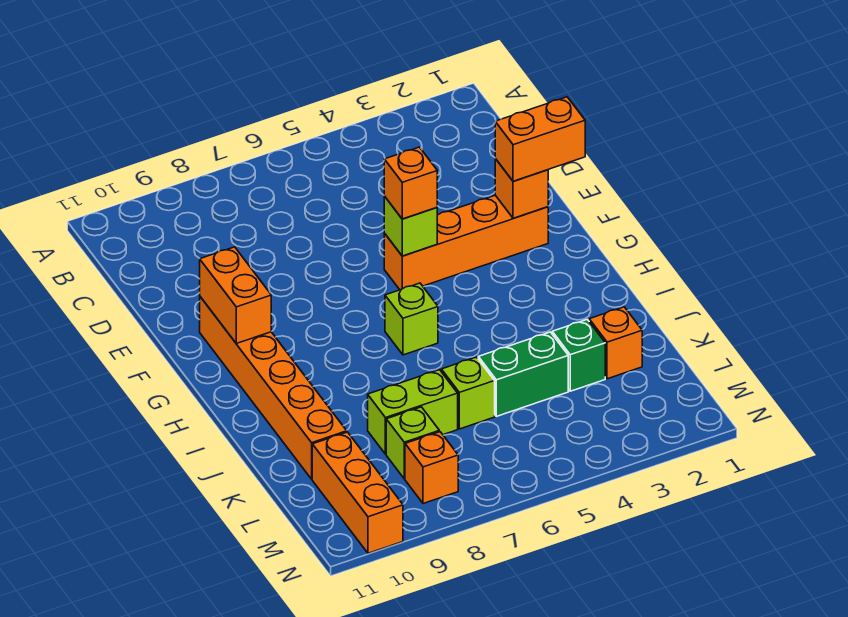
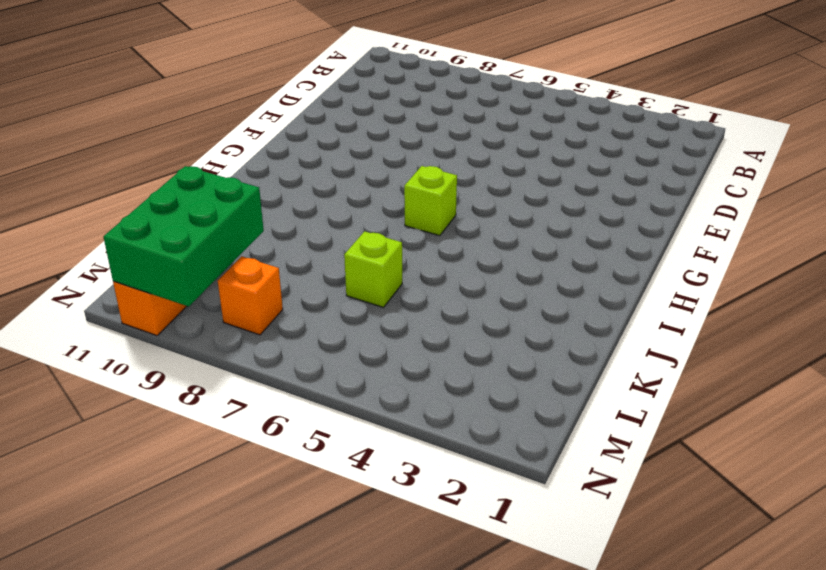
green brick L9:N10 level 2 -> none
none -> orange brick F2:F5 level 1
none -> orange brick F10:K10 level 1
none -> orange brick K2 level 1

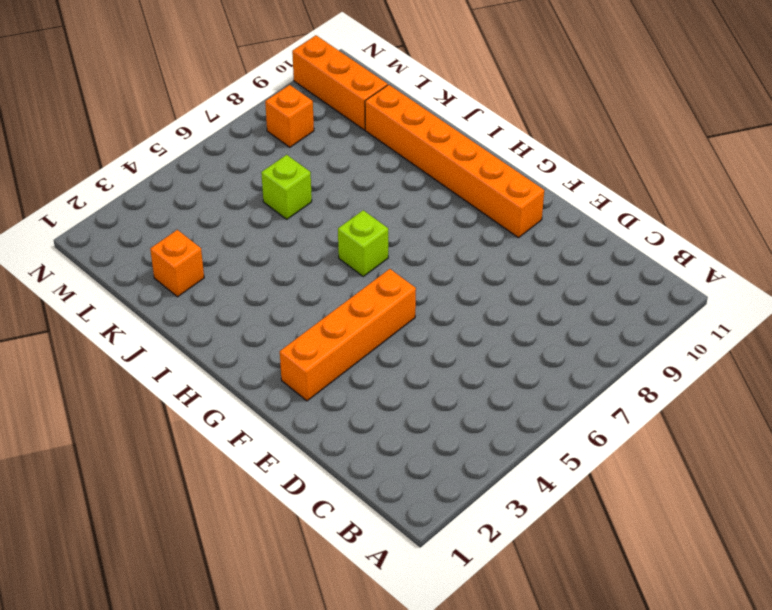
none -> green brick K3 level 1
none -> green brick K4:K5 level 1
none -> lime brick K7:K8 level 1

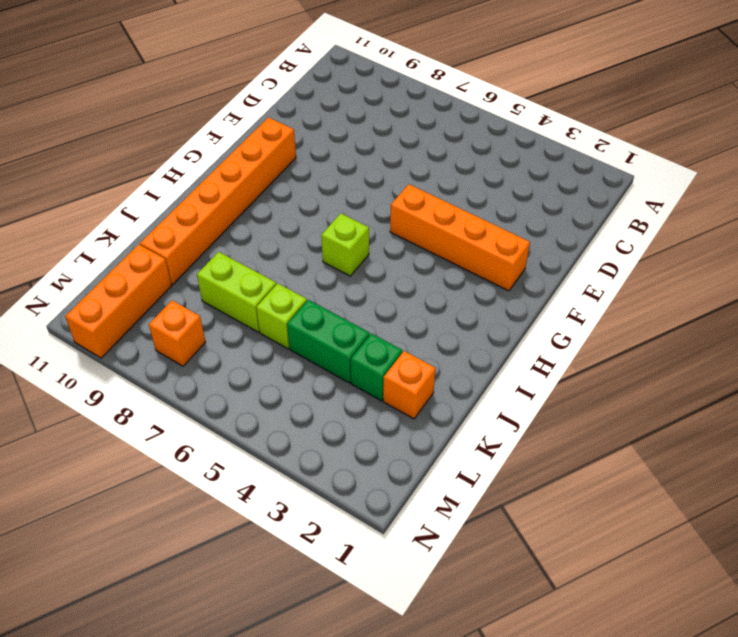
none -> lime brick L8 level 1
none -> orange brick F2 level 2
none -> lime brick F5 level 2

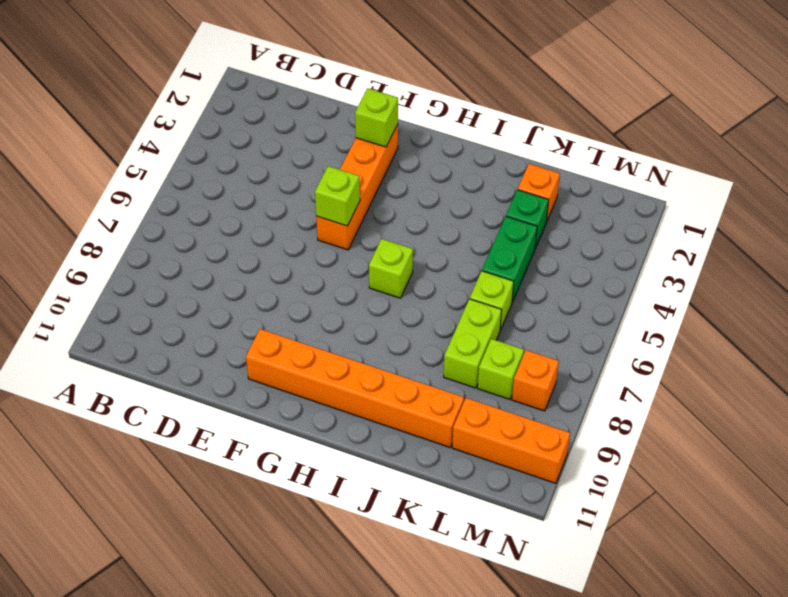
lime brick F2 level 2 -> orange brick F2 level 2
none -> orange brick F10:G10 level 2
none -> orange brick F1:F2 level 3
none -> orange brick F5 level 3

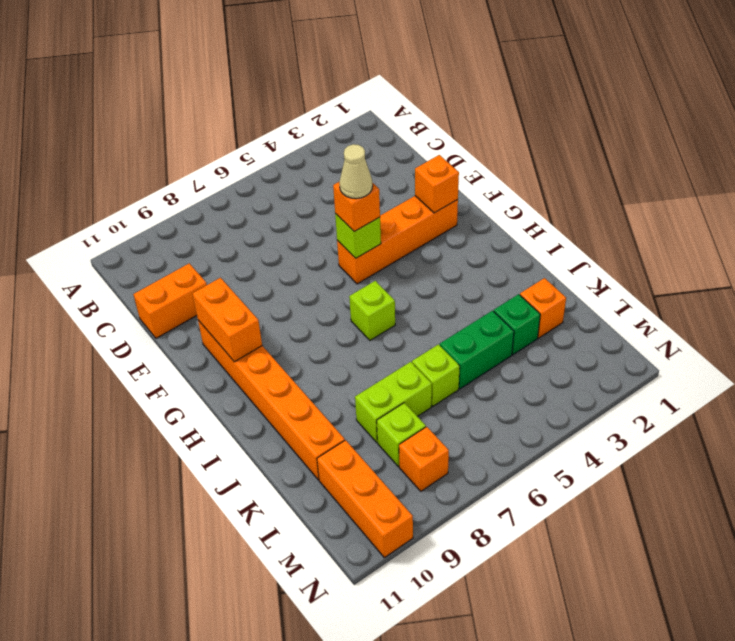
orange brick D10:D11 level 1 -> orange brick F1:F2 level 3
tan cone F5 level 4 -> none

